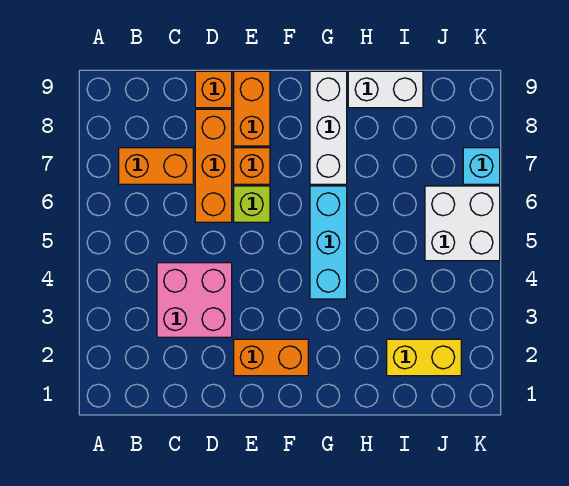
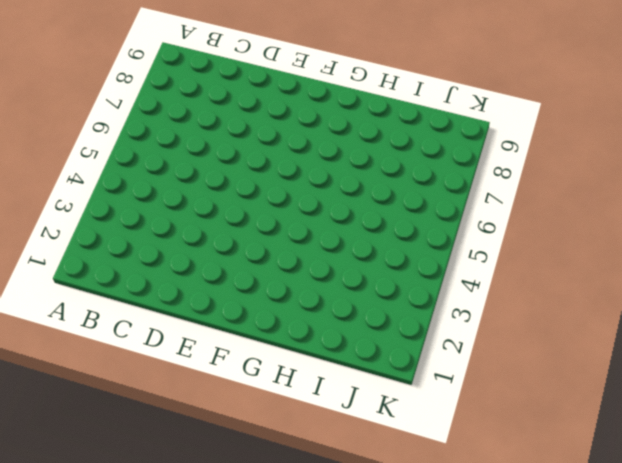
none -> orange brick B7:C7 level 1
none -> pink brick C3:D4 level 1
none -> orange brick D6:D8 level 1

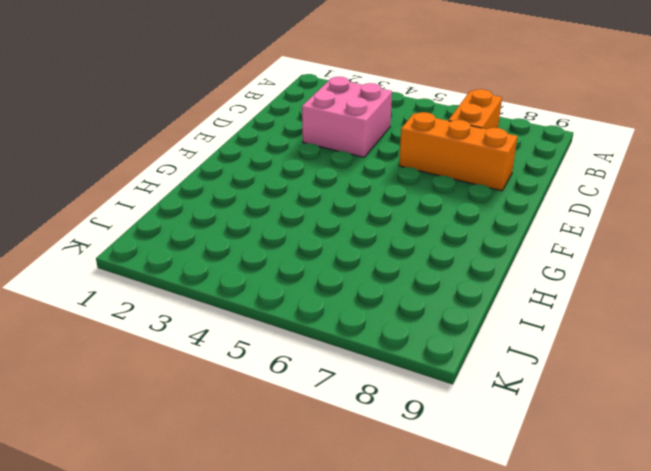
none -> orange brick D9 level 1
none -> orange brick E2:F2 level 1
none -> lime brick E6 level 1

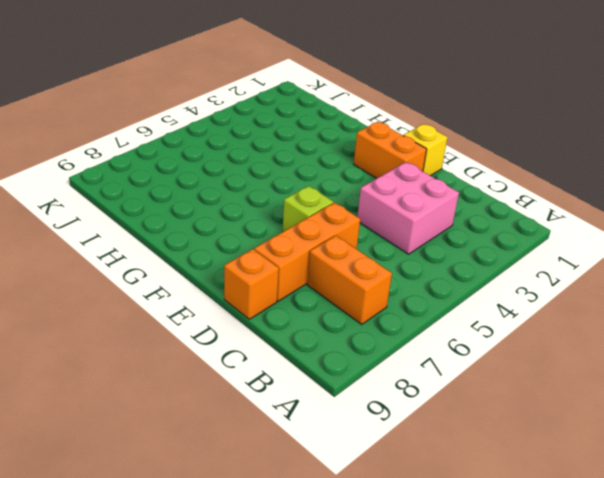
yellow brick E1 level 1 -> none
none -> orange brick E7 level 1
none -> orange brick E8:E9 level 1
none -> cyan brick G4:G6 level 1

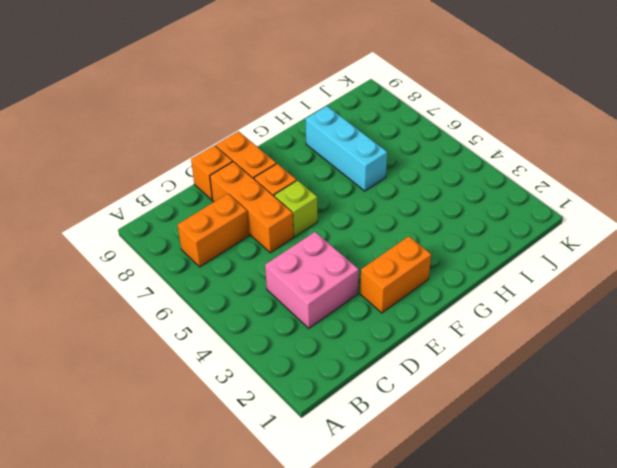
cyan brick H6:H8 level 1 -> cyan brick G4:G6 level 1
none -> white brick G7:G9 level 1
none -> white brick H9:I9 level 1
none -> yellow brick I2:J2 level 1

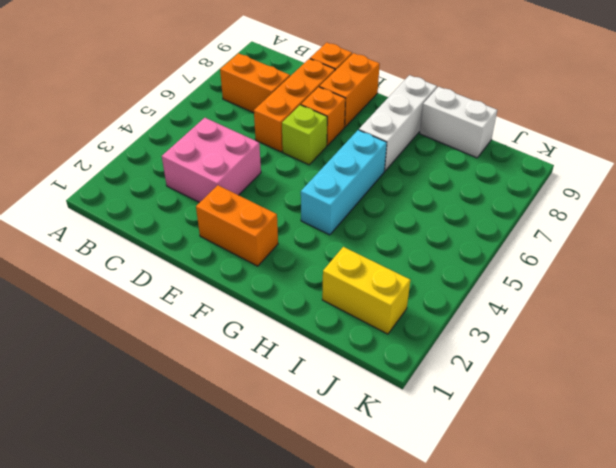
none -> white brick J5:K6 level 1
none -> cyan brick K7 level 1

